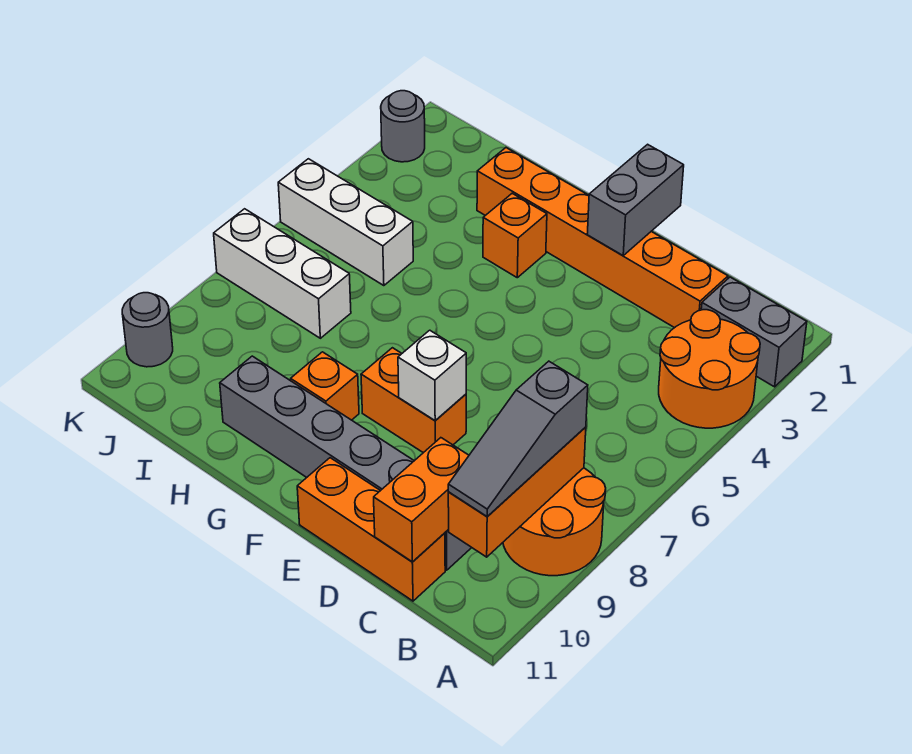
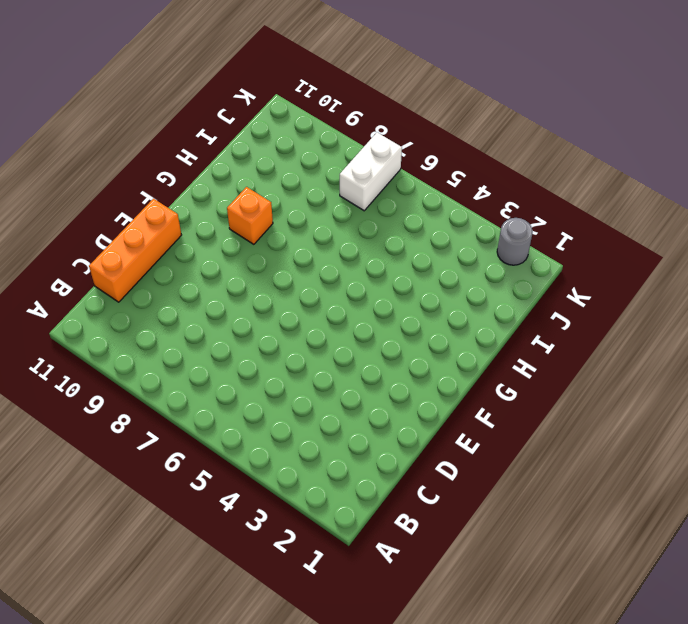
white brick J7:K7 level 1 -> white brick I7:K7 level 1
none -> grey brick A2:B2 level 1
none -> orange round brick A3:B4 level 1
none -> orange round brick A8:B9 level 1

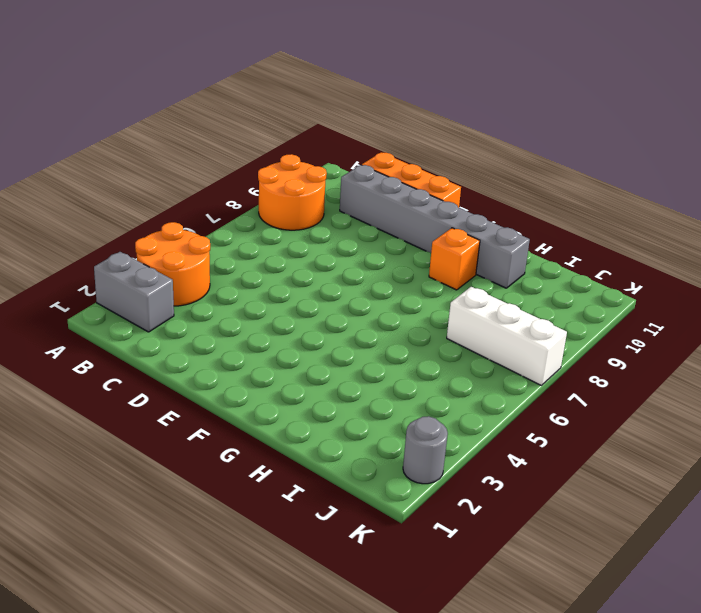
none -> orange brick C2:H2 level 1
none -> orange brick E8:F8 level 1
none -> orange brick G3 level 1

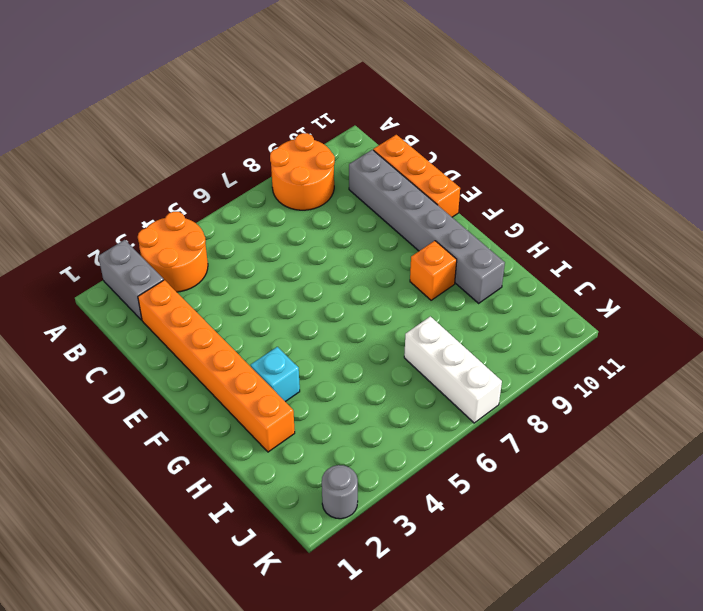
cyan brick G3 level 1 -> orange brick G3 level 1
none -> orange brick E8:F8 level 1
none -> white brick I5:K5 level 1
none -> grey round brick K10 level 1

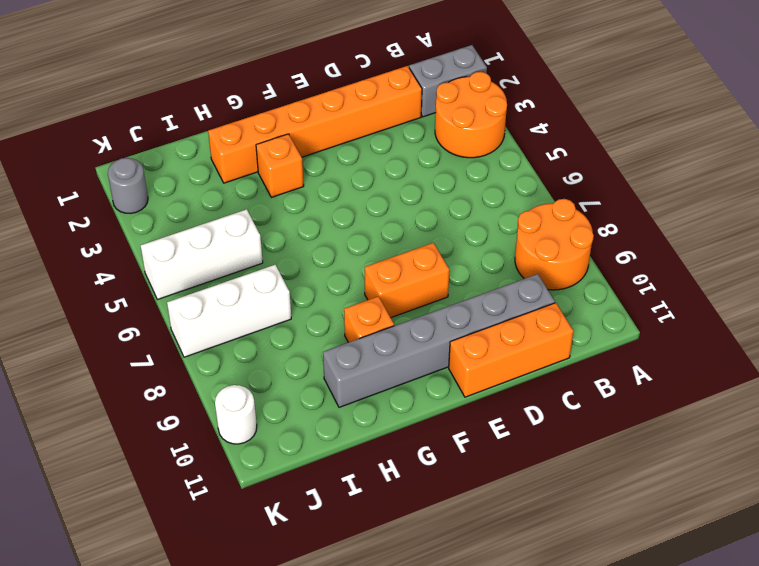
white round brick K10 level 1 -> grey round brick K10 level 1
none -> orange brick B8:B10 level 2
none -> orange brick C10:C11 level 2
none -> grey brick E1:E2 level 2

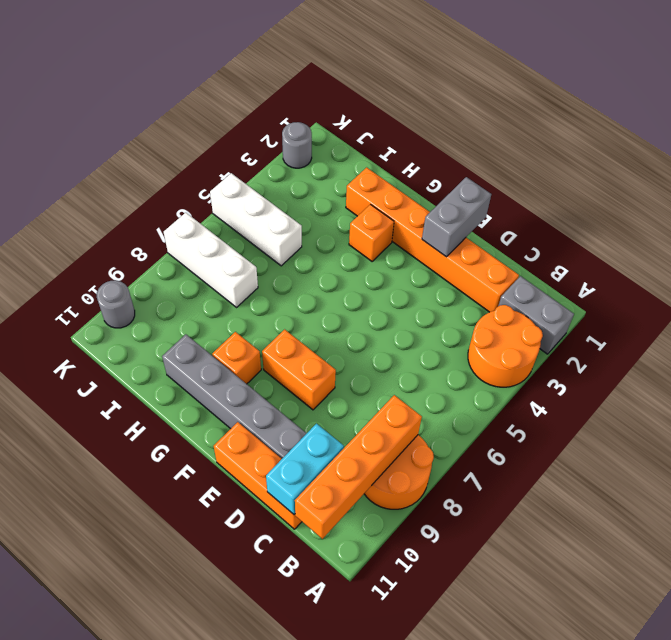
orange brick B8:B11 level 2 -> orange brick B8:B10 level 2
cyan brick C10:C11 level 2 -> orange brick C10:C11 level 2
none -> white brick E8 level 2
none -> grey slope B8:B10 level 3 top 8

